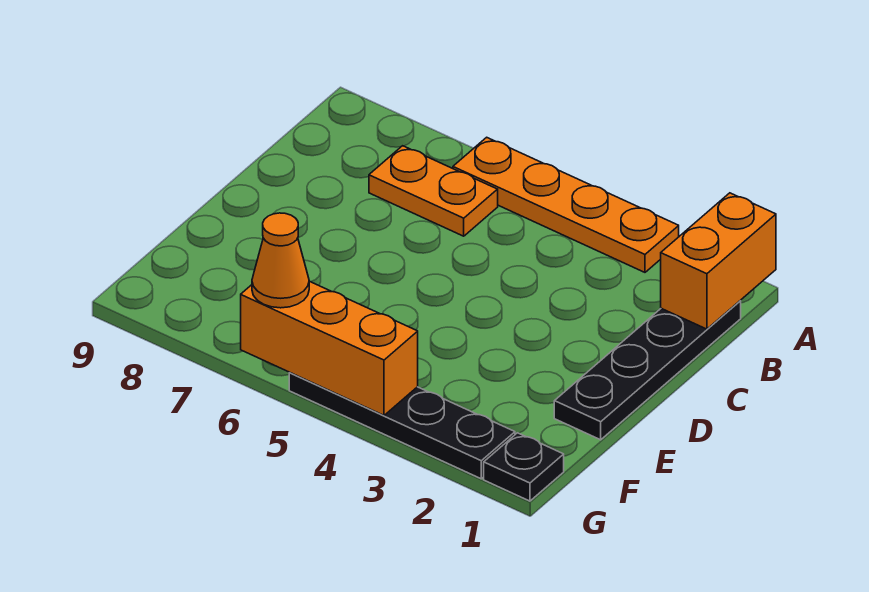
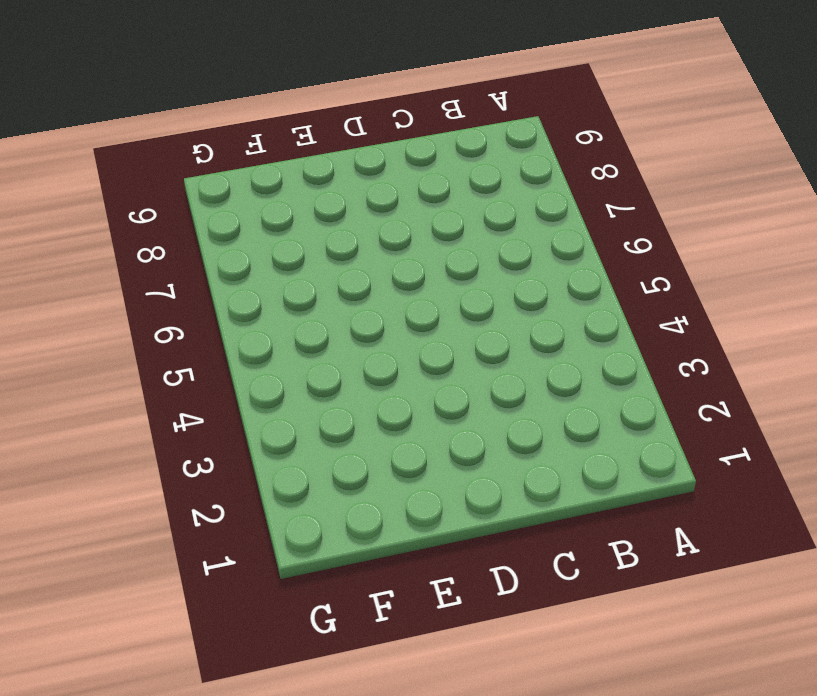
none -> orange plate A3:A6 level 1
none -> black plate B1:E1 level 1

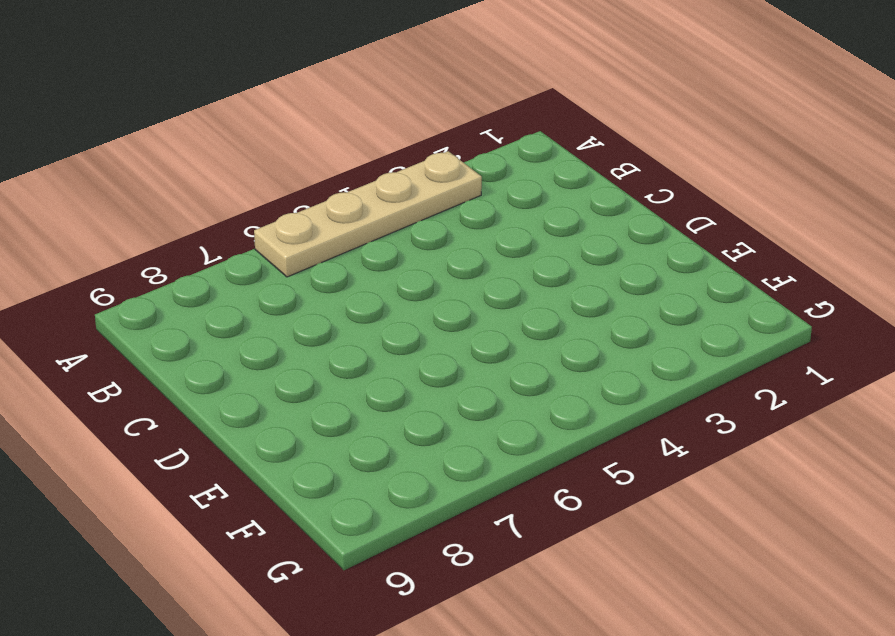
tan plate A3:A6 level 1 -> orange plate A3:A6 level 1
none -> black plate B1:E1 level 1
none -> orange plate B6:B7 level 1

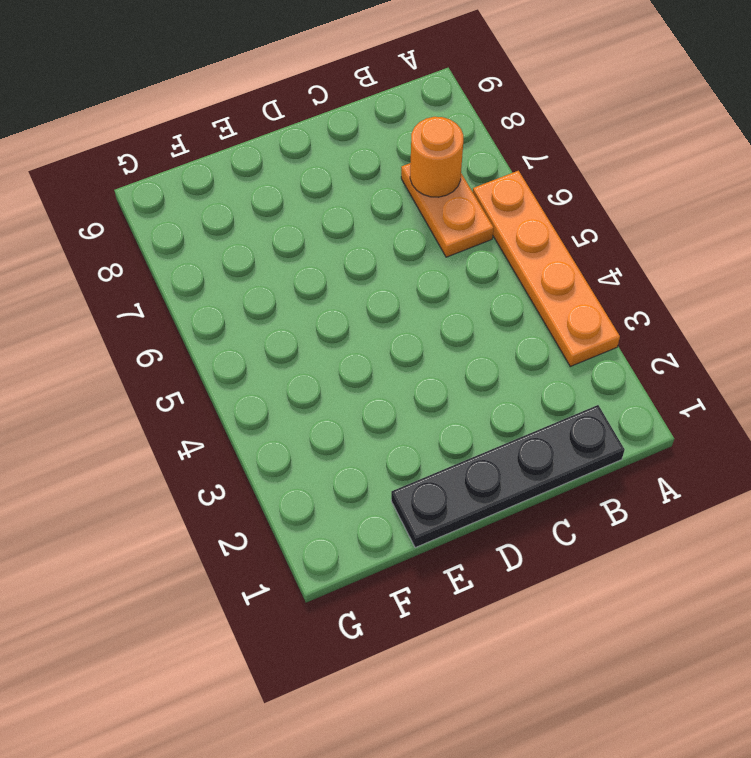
orange round brick B7 level 2 -> none
none -> black plate G1 level 1
none -> black plate G2:G5 level 1

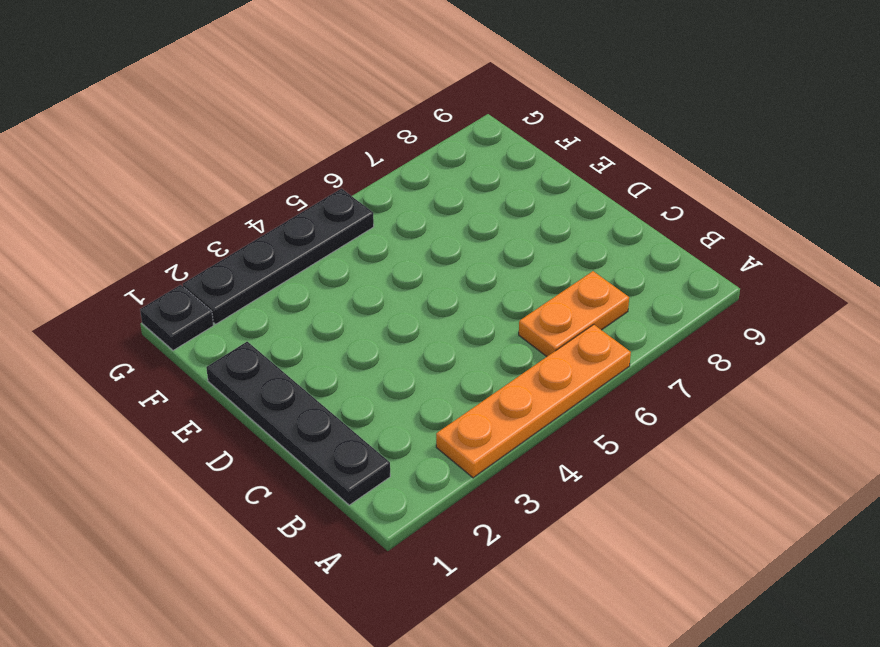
none -> orange brick A1:B1 level 2
none -> orange brick G4:G6 level 2

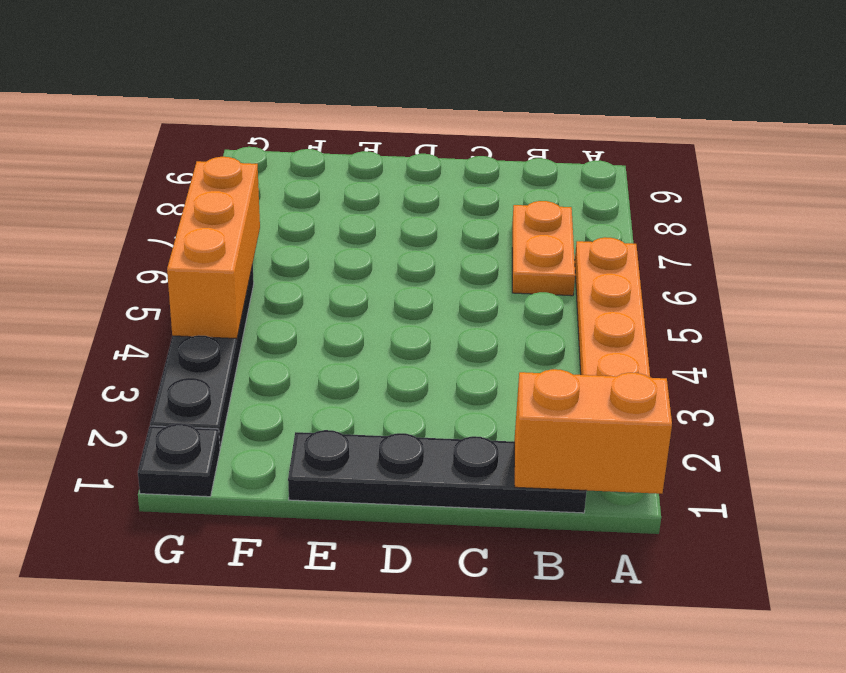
none -> orange cone G6 level 3

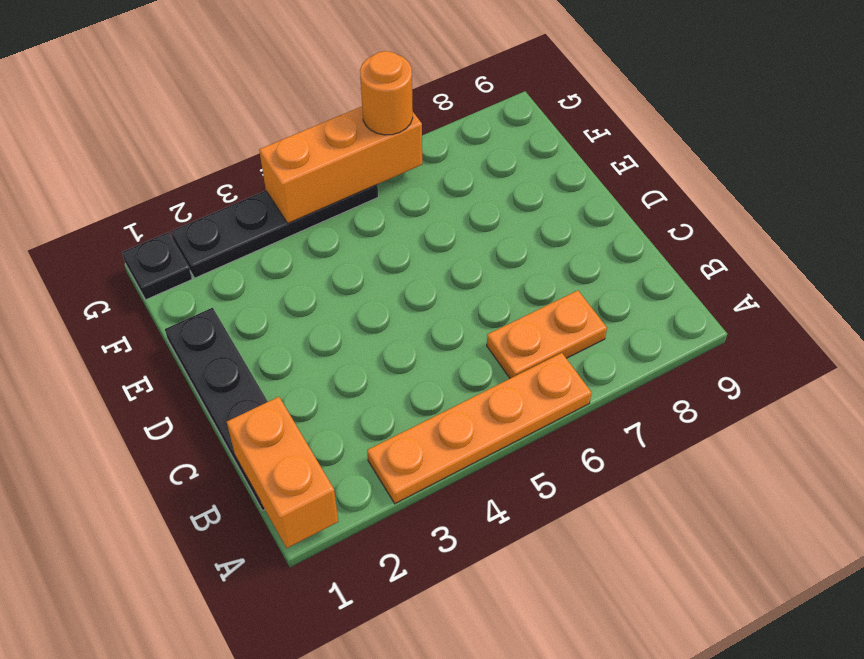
orange round brick G6 level 3 -> orange cone G6 level 3

